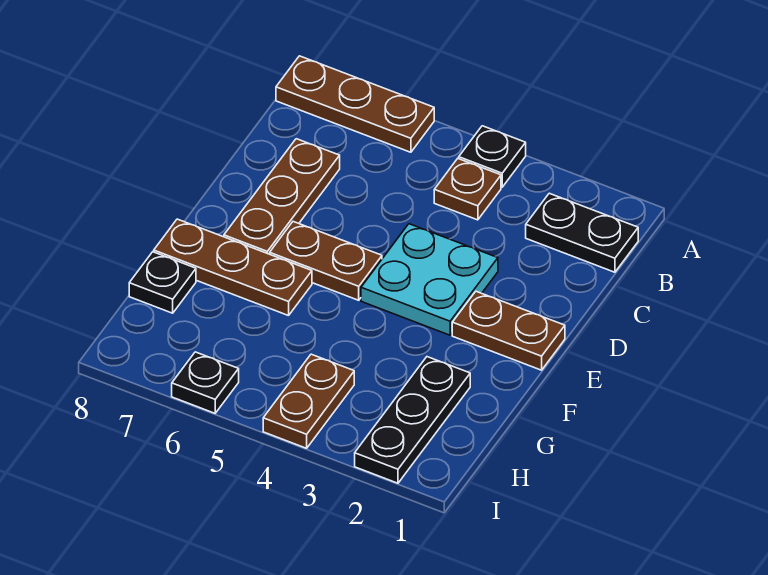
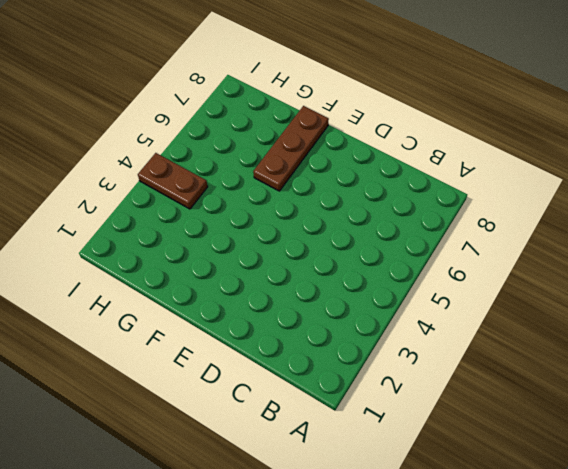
none -> black plate A4 level 1
none -> brown plate A6:A8 level 1
none -> black plate B1:B2 level 1

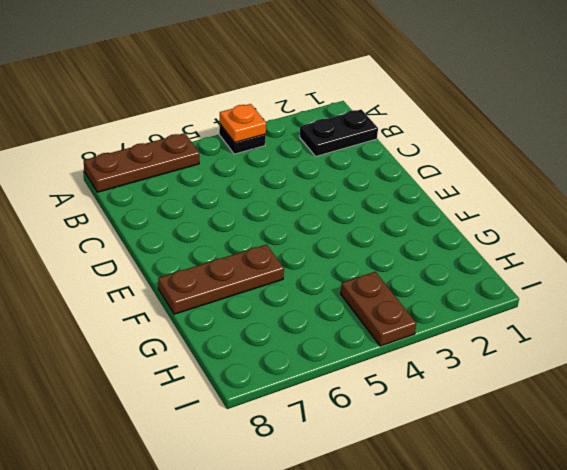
orange plate A4 level 2 -> none
none -> brown plate B4 level 1
none -> brown plate C7:E7 level 1
none -> cyan plate D3:E4 level 1

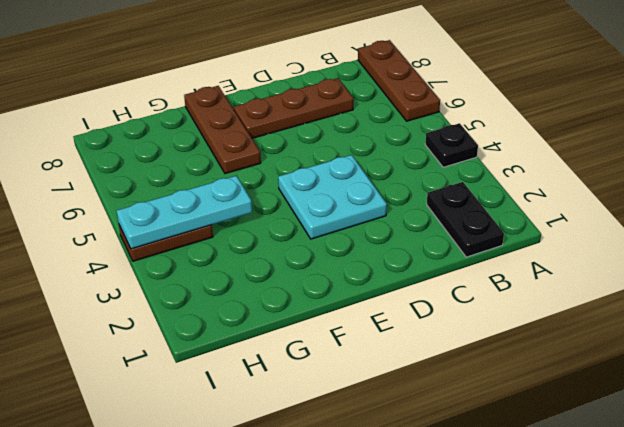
cyan plate G4:I4 level 2 -> none
none -> brown plate B4 level 1
none -> brown plate E1:E2 level 1
none -> brown plate E5:E6 level 1

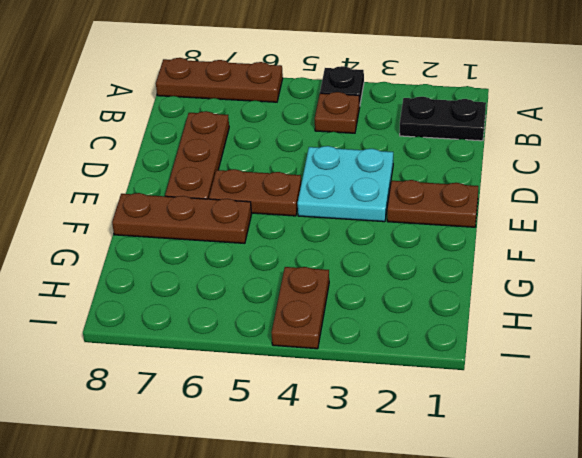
none -> black plate G2:I2 level 1
none -> black plate G8 level 1
none -> black plate I6 level 1

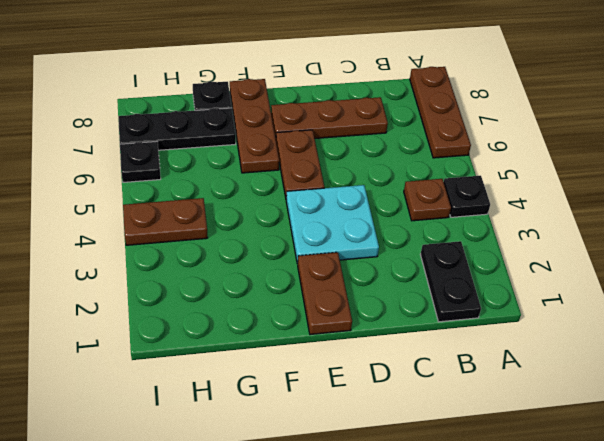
black plate G7:I7 level 1 -> black plate G2:I2 level 1

